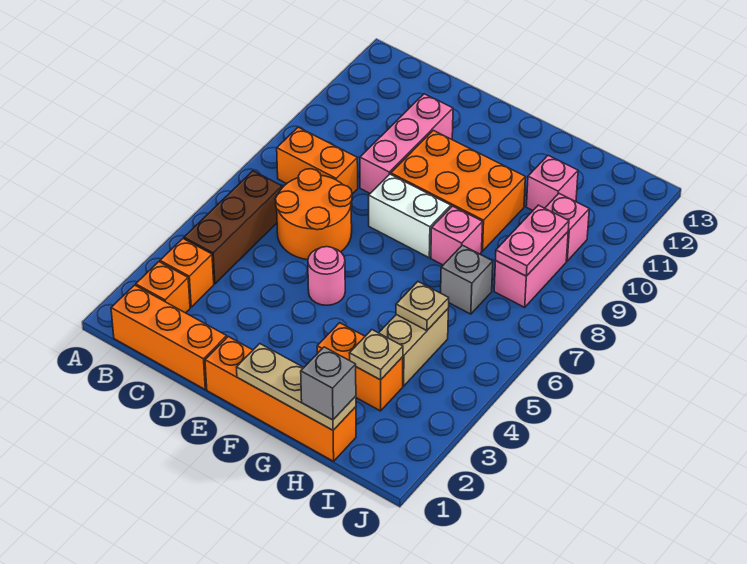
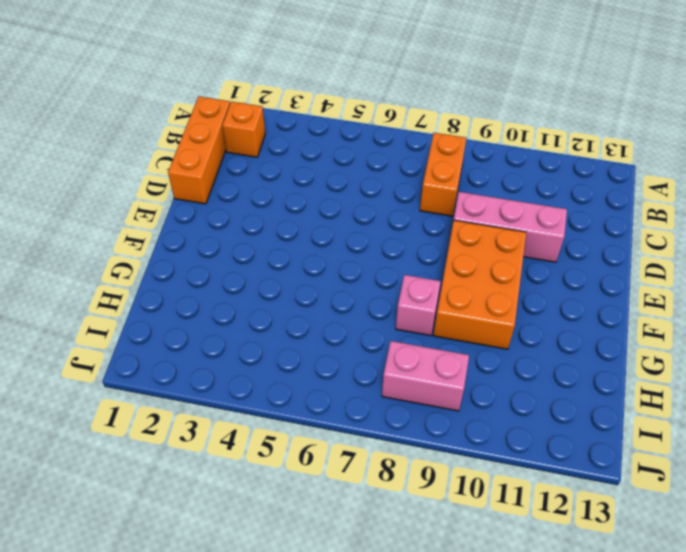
none -> orange brick B3 level 1
none -> brown brick B4:B6 level 1
none -> orange round brick C6:D7 level 1

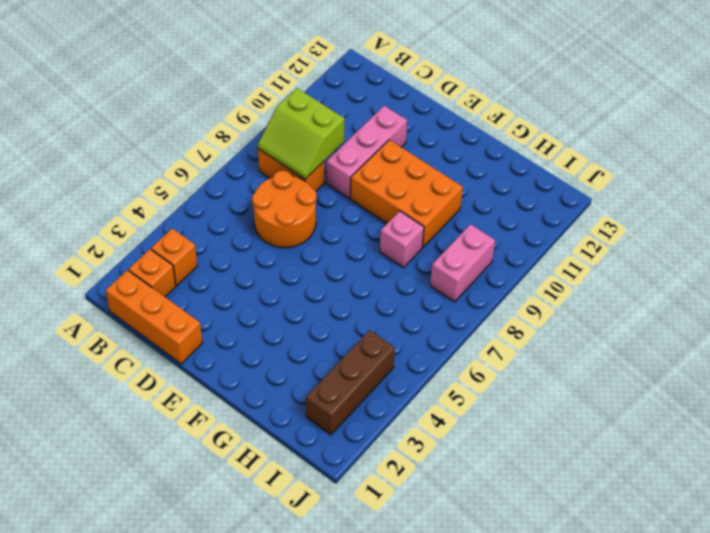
lime slope B8:C9 level 2 top 9 -> none
brown brick I2:I4 level 1 -> brown brick B4:B6 level 1
none -> orange brick E1:H1 level 1
none -> pink round brick E5 level 1
none -> white brick E8:F8 level 1

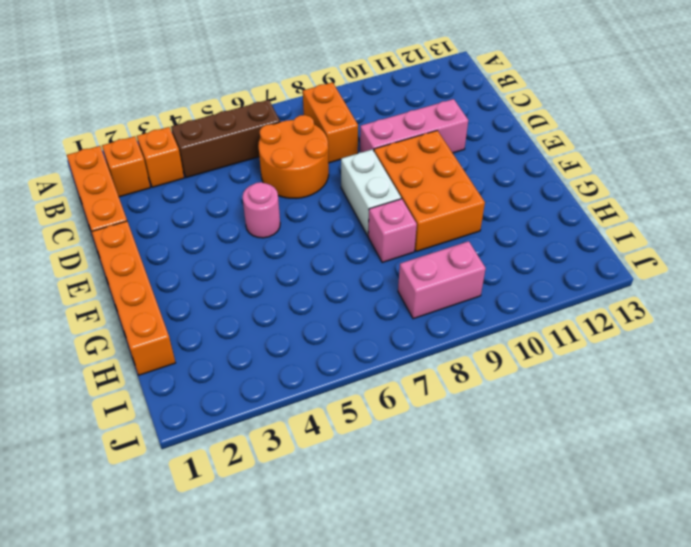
none -> orange brick G3:H3 level 1
none -> tan brick H4:H5 level 1
none -> grey brick H7 level 1

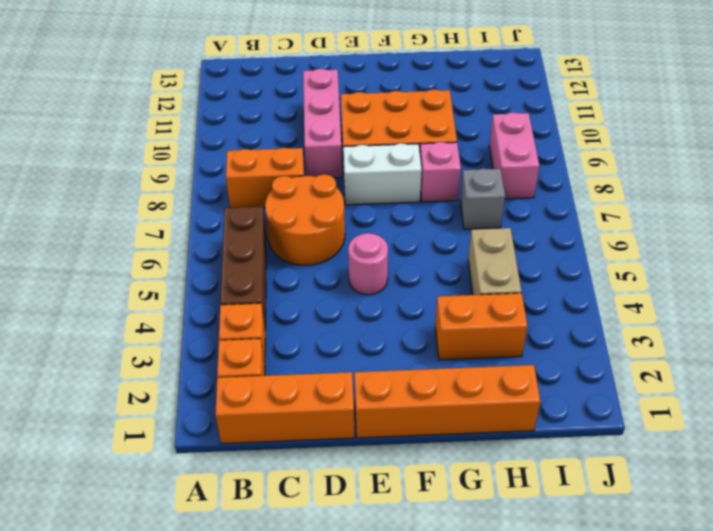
none -> pink brick H11 level 1
none -> pink brick I10 level 1
none -> tan plate F1:H1 level 2

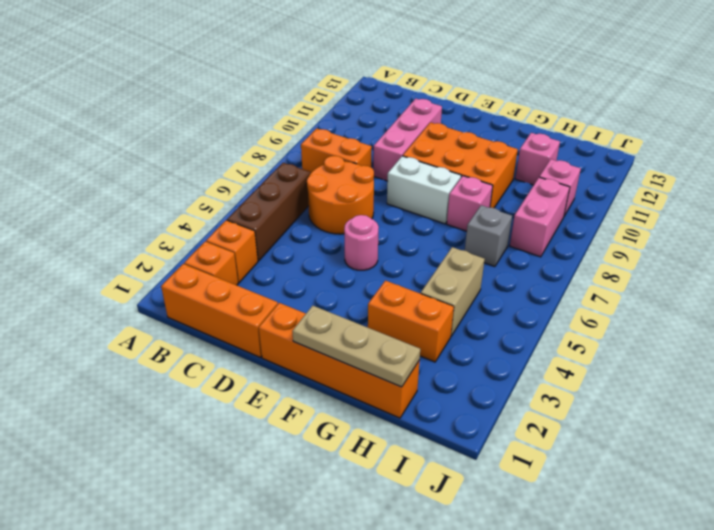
none -> tan plate H3 level 2
none -> tan plate H5 level 2
none -> pink plate I8:I9 level 2

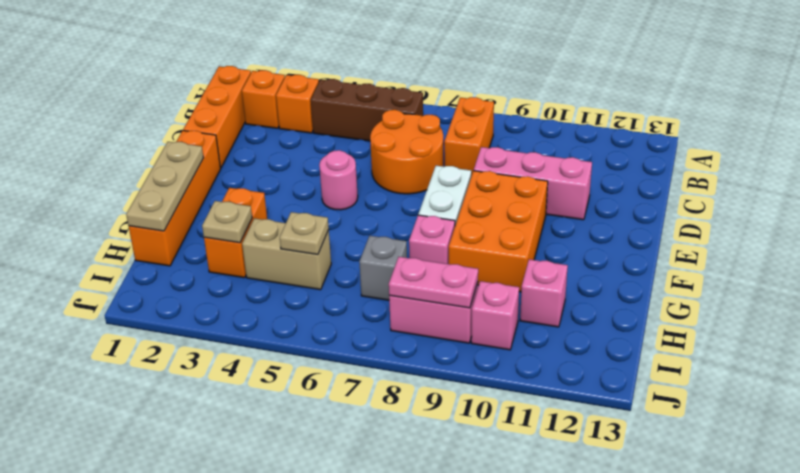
none -> grey brick H1 level 3

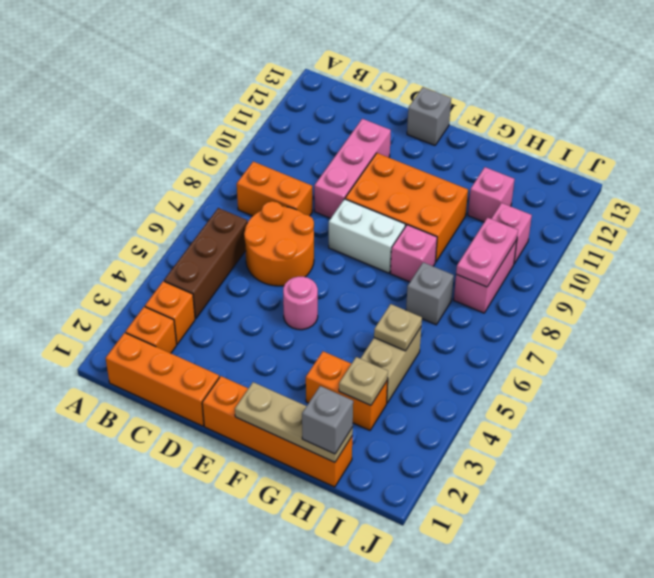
grey brick E13 level 1 -> none

